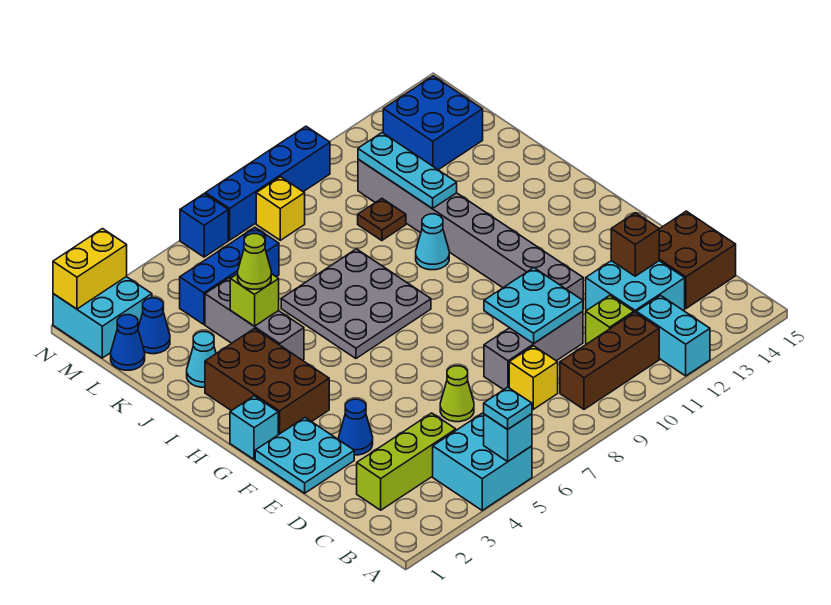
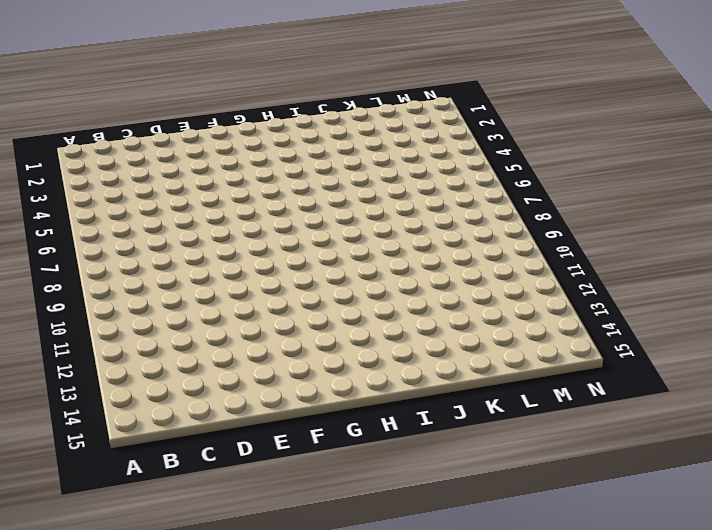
none -> cyan brick A4:B5 level 1
none -> cyan brick A12:B12 level 1
none -> brown brick B9:B11 level 1
none -> lime brick C2:C4 level 1

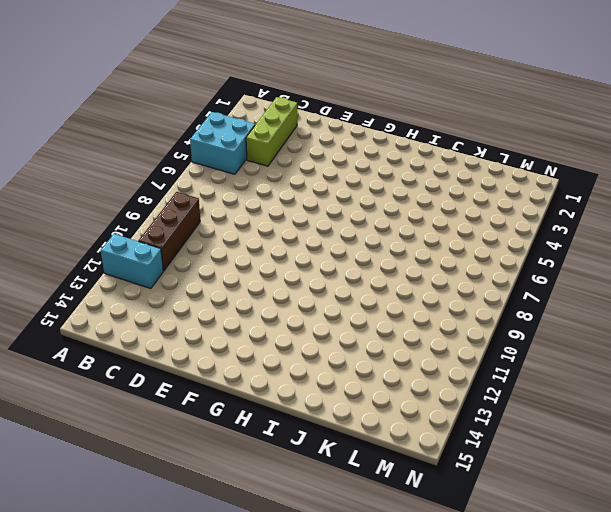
none -> yellow brick C8 level 1
none -> lime brick C11 level 1
none -> cyan brick C12:D13 level 1
none -> brown brick C14:D15 level 1

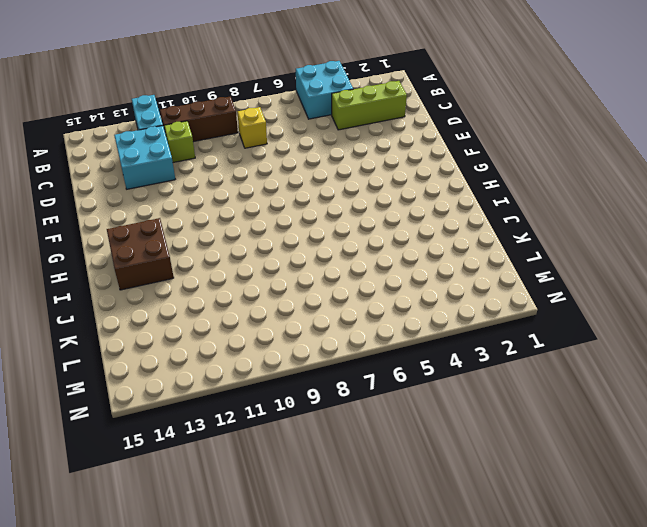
brown brick H13:I14 level 1 -> brown brick C14:D15 level 1
none -> lime cone D6 level 1
none -> grey brick D8:D10 level 1
none -> cyan plate E1:F2 level 1
none -> blue cone E3 level 1

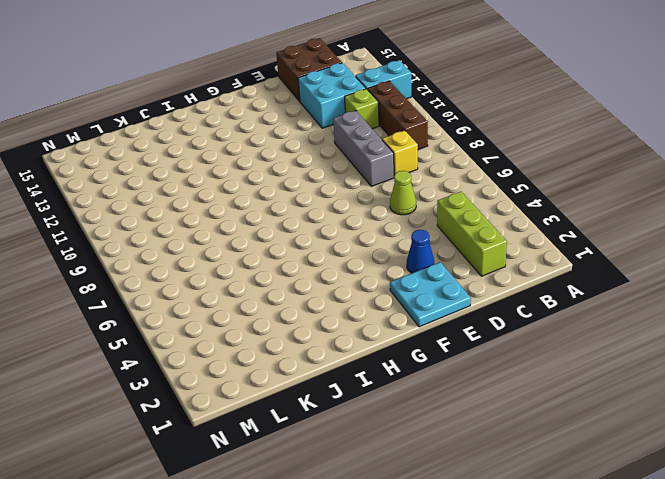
none -> cyan brick A4:B5 level 1
none -> grey brick E11:L11 level 1
none -> cyan brick G1 level 1
none -> brown brick G2:I3 level 1

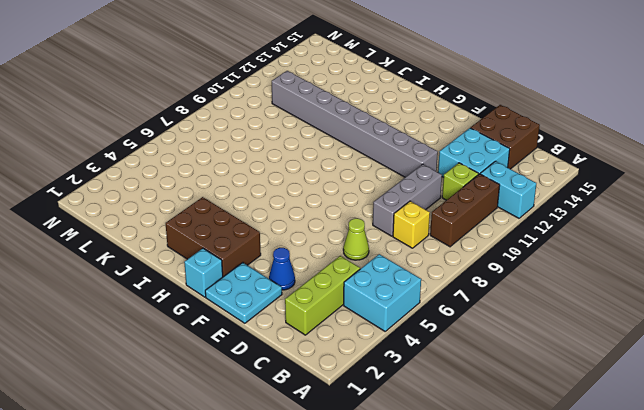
none -> grey plate H6:J8 level 1
none -> grey brick I4:K4 level 1
none -> cyan cone I10 level 1
none -> cyan cone J2 level 1

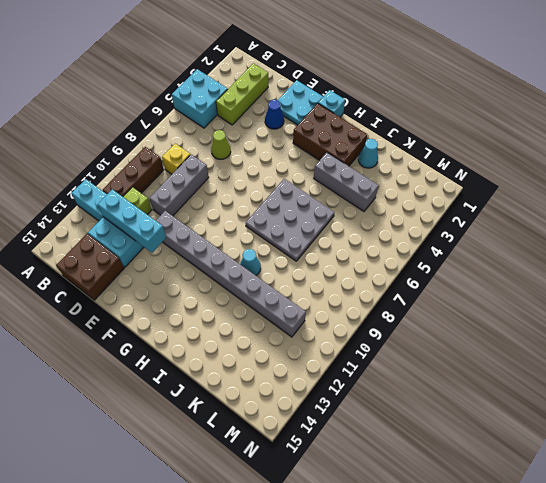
cyan brick C12:E12 level 2 -> none
none -> brown plate K10 level 1
none -> blue cone L1 level 1
none -> blue cone L2 level 1
none -> blue brick L4:L6 level 1

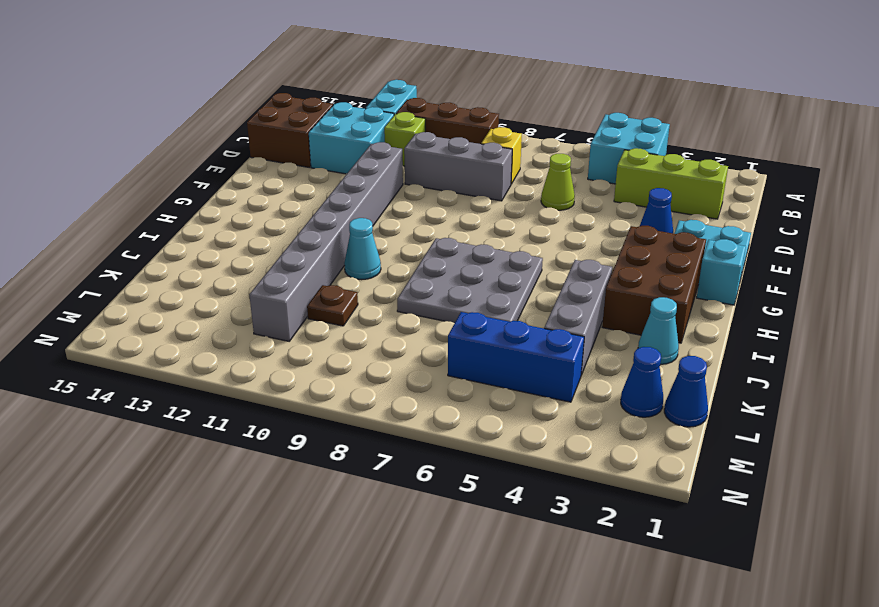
none -> blue brick L13:M14 level 1
none -> cyan brick M1:N2 level 1
none -> yellow brick M8 level 1
none -> blue brick N6 level 1

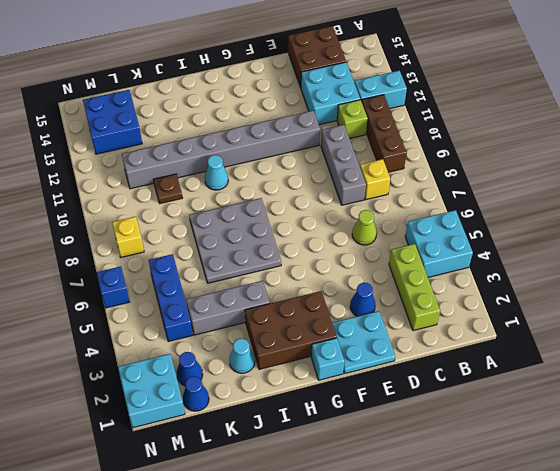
none -> blue brick N7:N10 level 1
none -> cyan brick A5 level 2
none -> cyan plate D9:E10 level 2
none -> brown brick D13 level 2

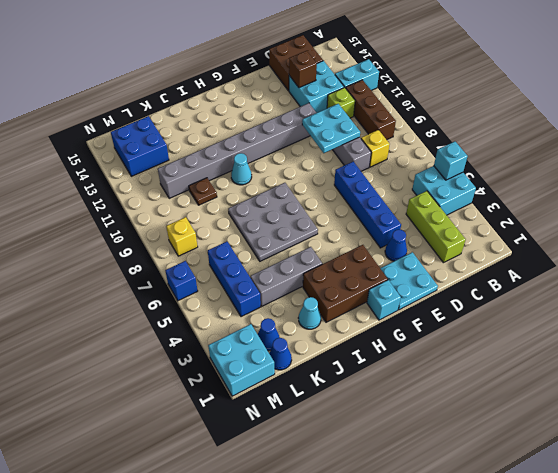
blue brick E4:E7 level 1 -> blue brick N7:N10 level 1
none -> lime cone D6 level 1
none -> lime brick J4 level 2
none -> cyan plate J11:L11 level 2
none -> yellow brick N1:N2 level 2

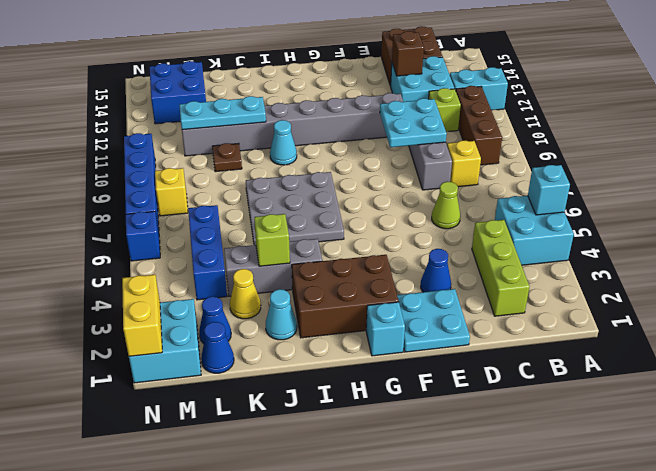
yellow cone K3 level 1 -> none
none -> cyan plate A5 level 3
none -> lime cone J4 level 3

